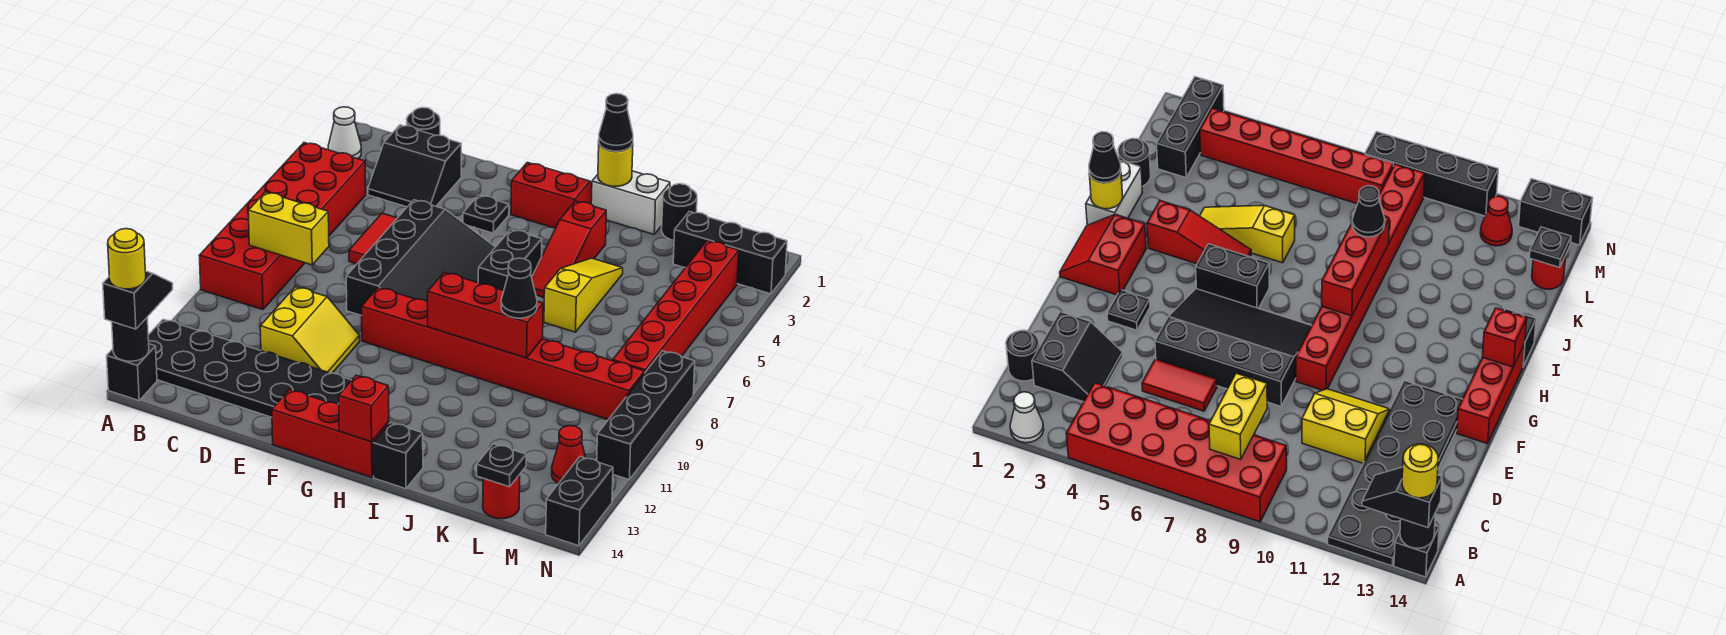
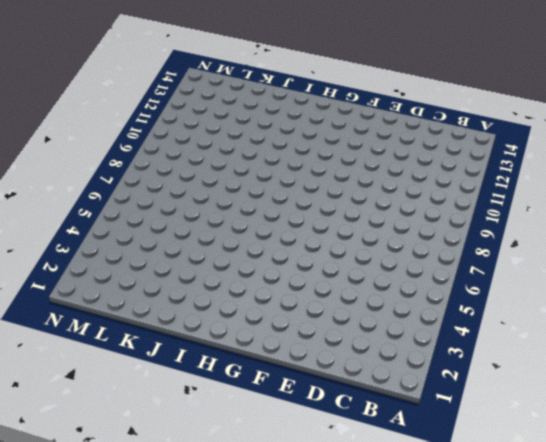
none -> white cone A2 level 1
none -> red brick A4:B9 level 1
none -> black plate A12:F13 level 1
none -> black brick A14 level 1

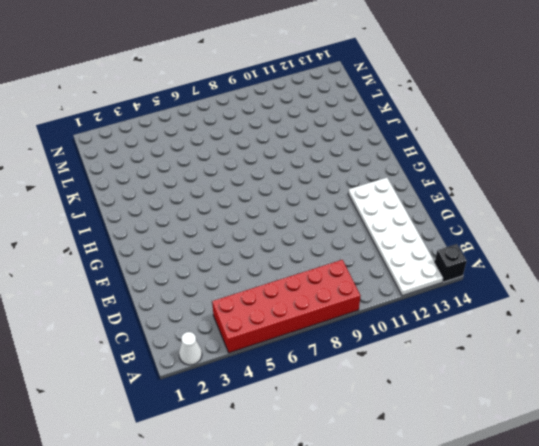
white plate A12:F13 level 1 -> black plate A12:F13 level 1
none -> black round brick C1 level 1
none -> black slope C2:D3 level 1 top 2
none -> red tile D5:D6 level 1
none -> yellow slope D10:E11 level 1 top D

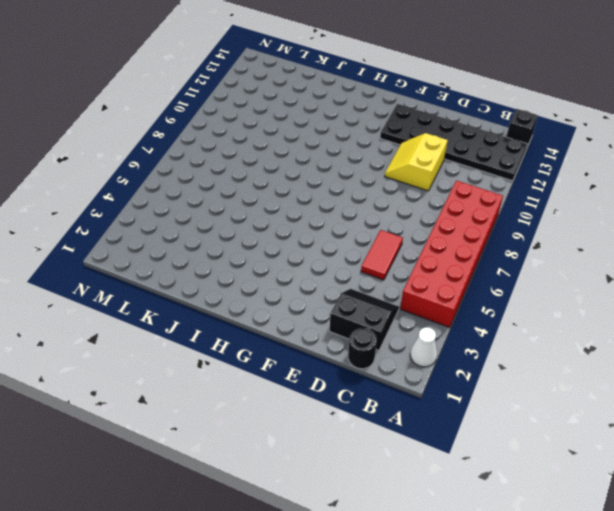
none -> black slope E5:G8 level 1 top E
none -> black plate F3 level 1
none -> red brick F9:M9 level 1
none -> red brick F14:H14 level 1

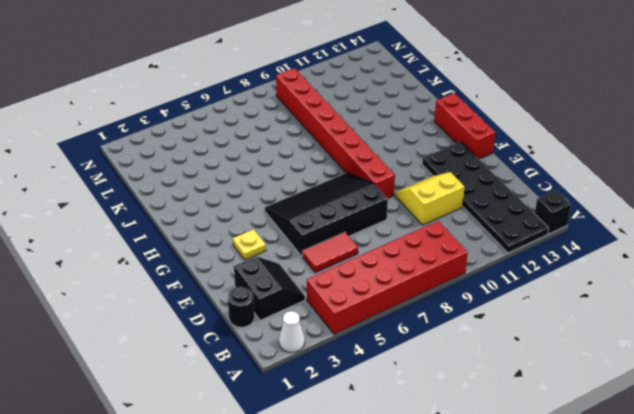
yellow plate F3 level 1 -> black plate F3 level 1
none -> red slope G1:H2 level 1 top 2
none -> black brick H5:H6 level 1
none -> white brick I1:J1 level 1
none -> red slope I3:I5 level 1 top 3

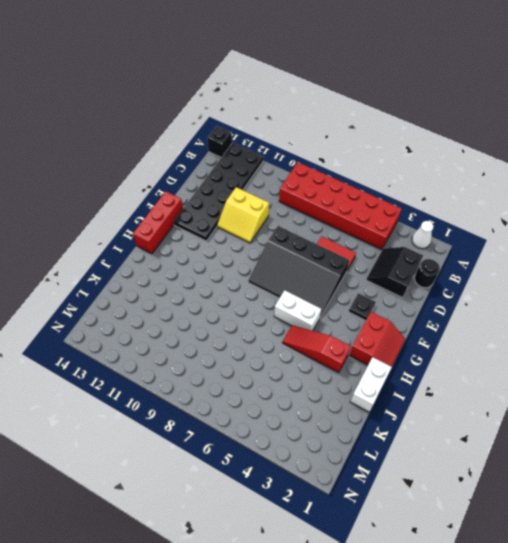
white brick H5:H6 level 1 -> black brick H5:H6 level 1
none -> red brick F9:M9 level 1
none -> black brick I14 level 1
none -> yellow slope J4:J6 level 1 top 6
none -> black round brick K1 level 1

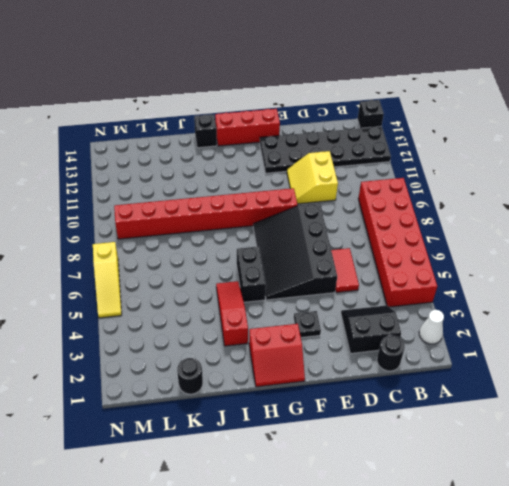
yellow slope N5:N7 level 1 top 7 -> yellow slope J4:J6 level 1 top 6
none -> white brick I1:J1 level 1
none -> black brick L2:N2 level 1
none -> red round brick L14 level 1
none -> red brick M3:M8 level 1

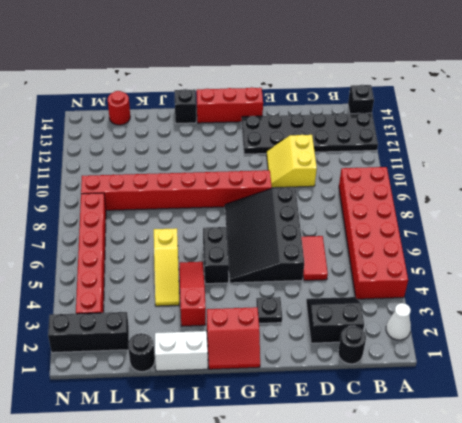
none -> red cone M12 level 1
none -> black brick N8:N11 level 1
none -> black brick N13:N14 level 1
none -> black round brick A14 level 2

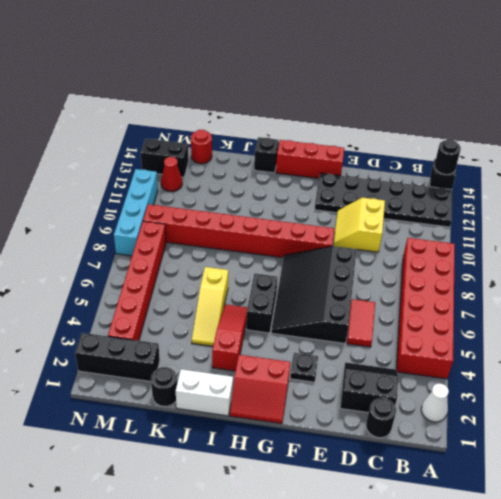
black brick M13:N13 level 1 -> black brick N13:N14 level 1
cyan brick N8:N11 level 1 -> black brick N8:N11 level 1
none -> yellow brick B8:C8 level 2
none -> red brick H9:J9 level 2
none -> red brick H14 level 2
none -> yellow round brick I1 level 2

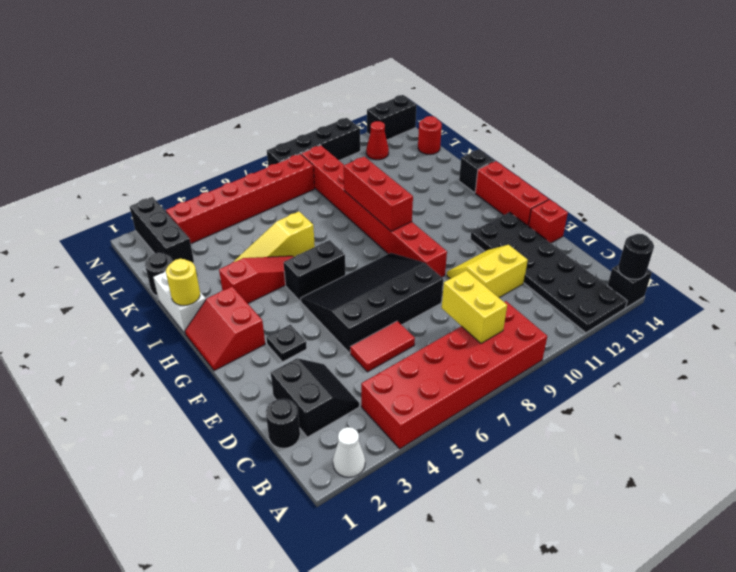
red brick E14 level 1 -> red brick H14 level 2
none -> black plate L14 level 2
none -> black slope A13:A14 level 3 top 14
none -> black cone I1 level 3
none -> black cone J9 level 3

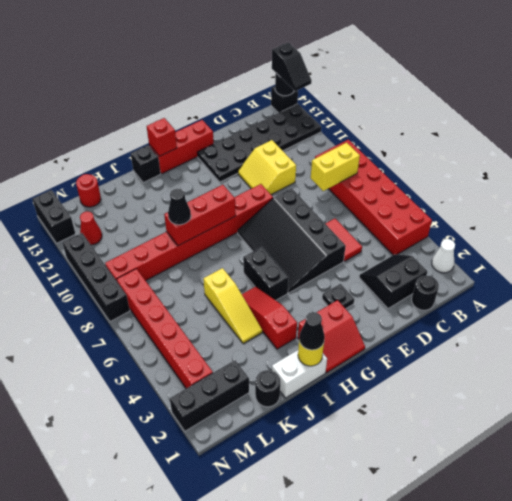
none -> black plate L14 level 2
none -> yellow round brick A14 level 4

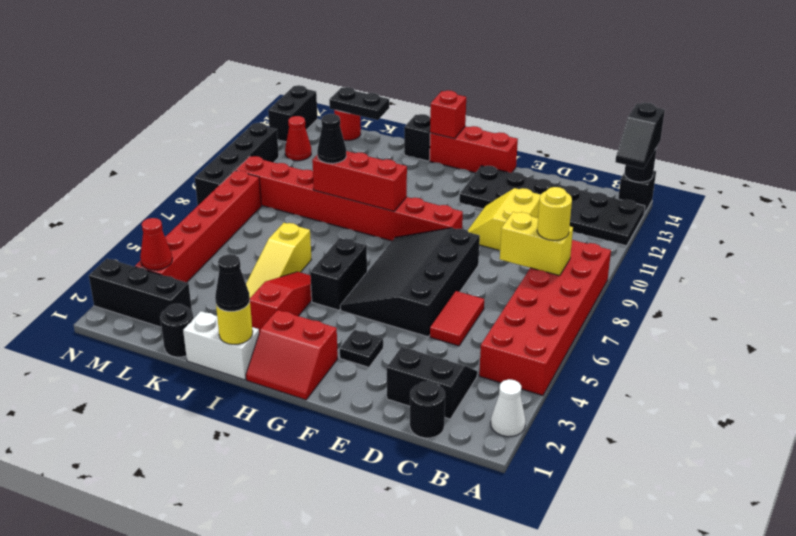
yellow round brick B8 level 3 -> yellow round brick A14 level 4
black plate K14:L14 level 2 -> black plate L14 level 2
red cone M3 level 2 -> none

